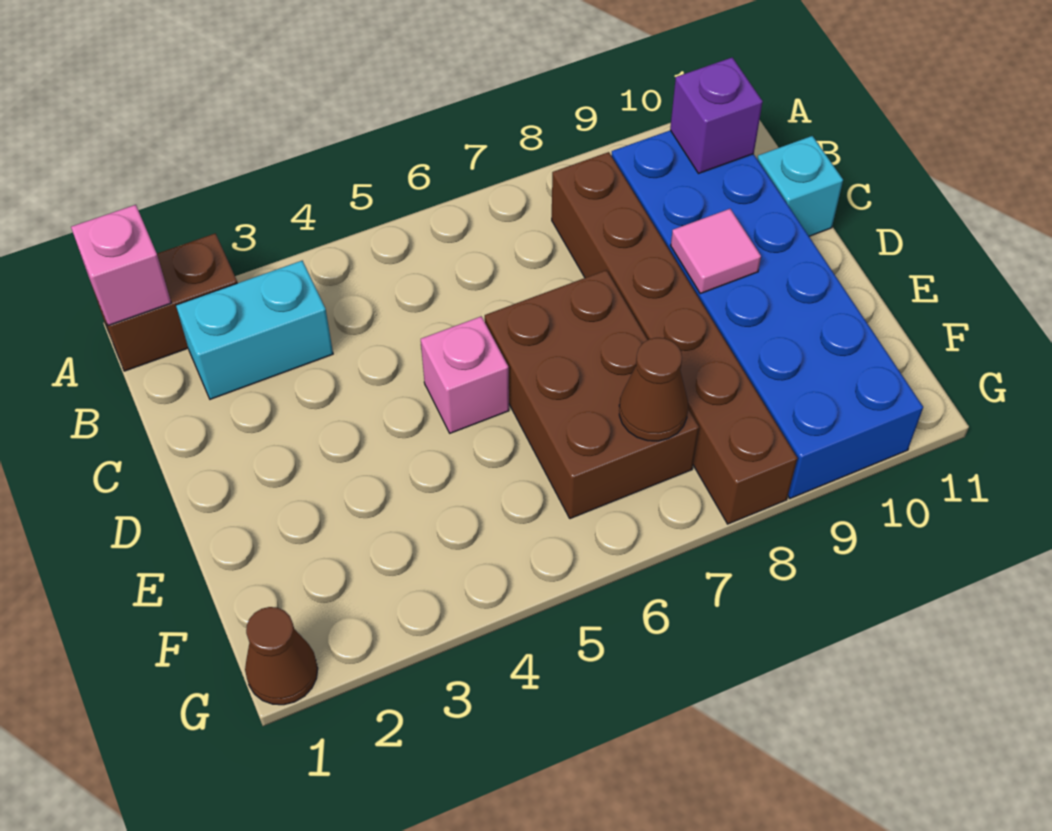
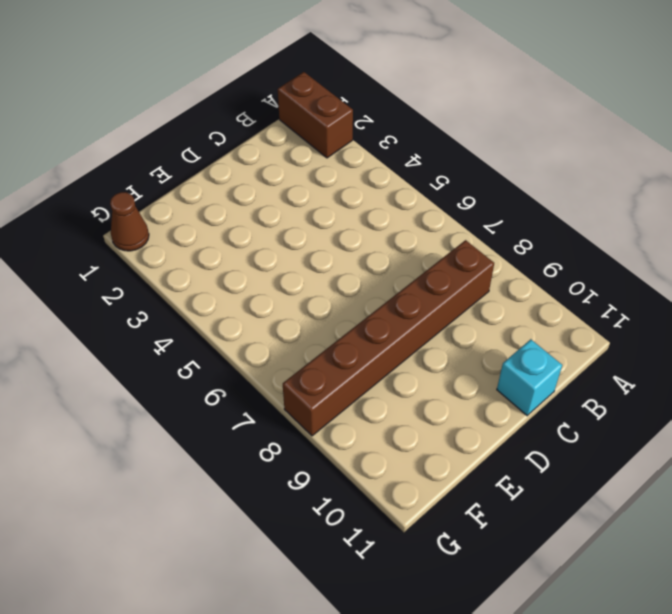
none -> cyan brick B2:B3 level 1
none -> blue brick B9:G10 level 1
none -> pink brick D5 level 1

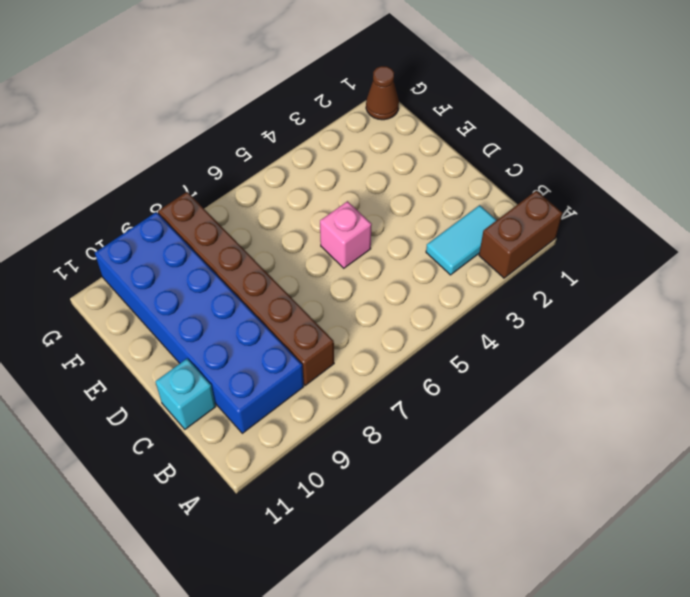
cyan tile B2:B3 level 1 -> cyan brick B2:B3 level 1
none -> brown brick D6:F7 level 1
none -> pink brick A1 level 2
none -> purple brick B10 level 2

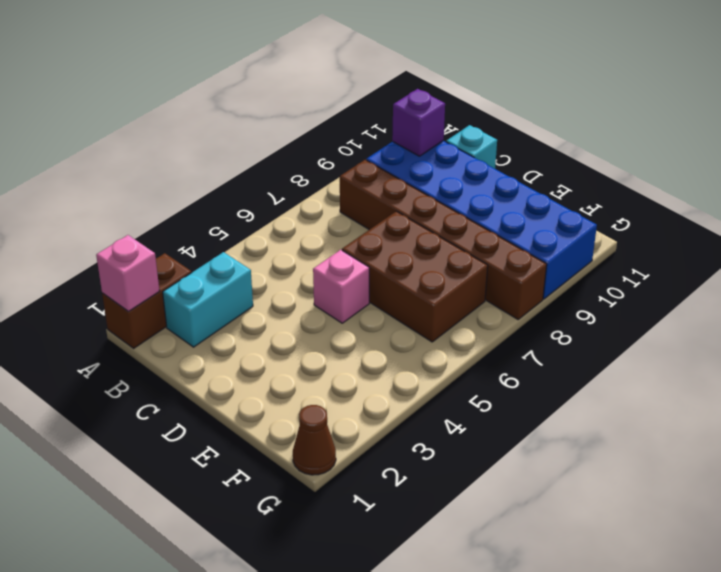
none -> pink tile D9 level 2
none -> brown cone F7 level 2

